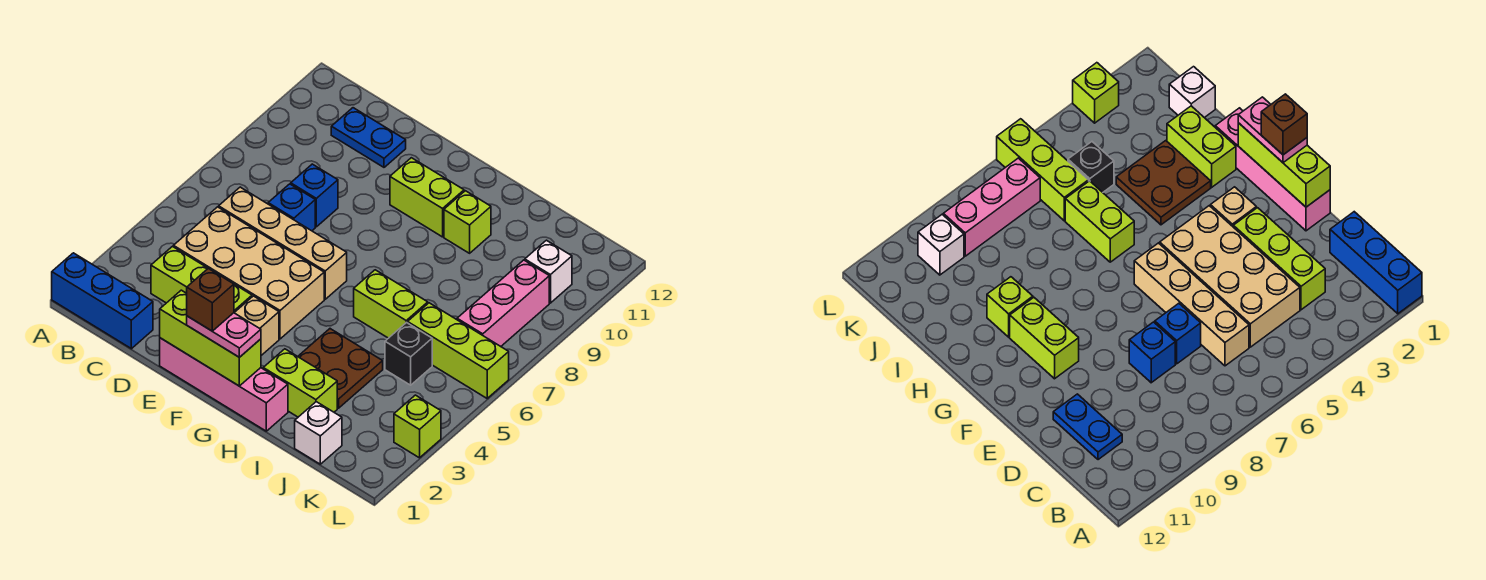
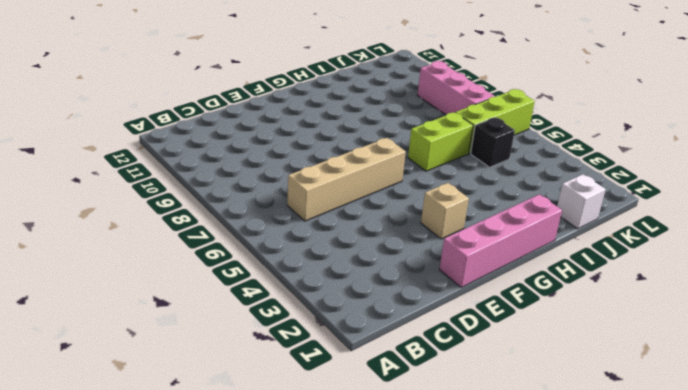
none -> blue brick A1:C1 level 1
none -> lime brick C3:E3 level 1
none -> tan brick C4:F5 level 1

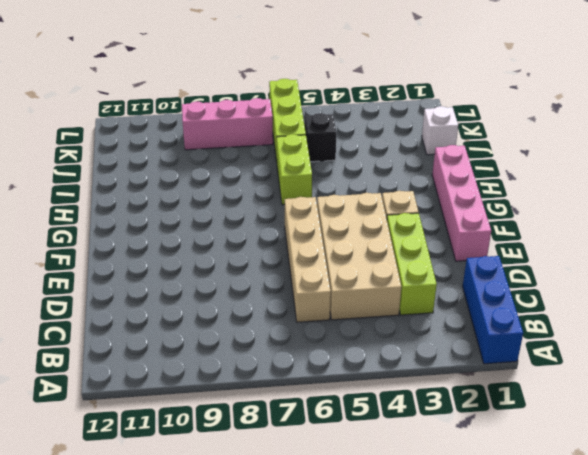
none -> blue plate C11:D11 level 1
none -> blue brick D7 level 1
none -> blue brick D8 level 1

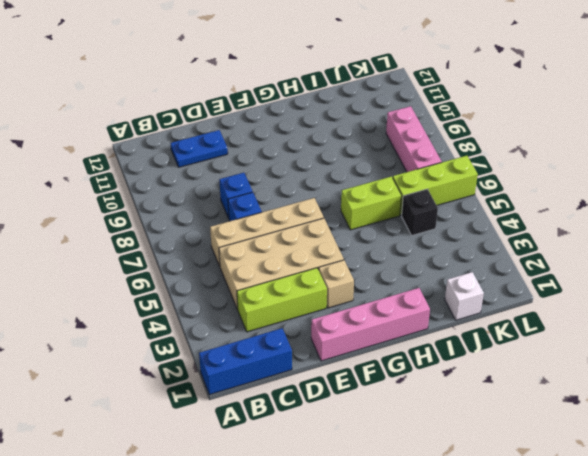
none -> lime brick F10:G10 level 1
none -> lime brick H2:I2 level 1
none -> brown plate H3:I4 level 1

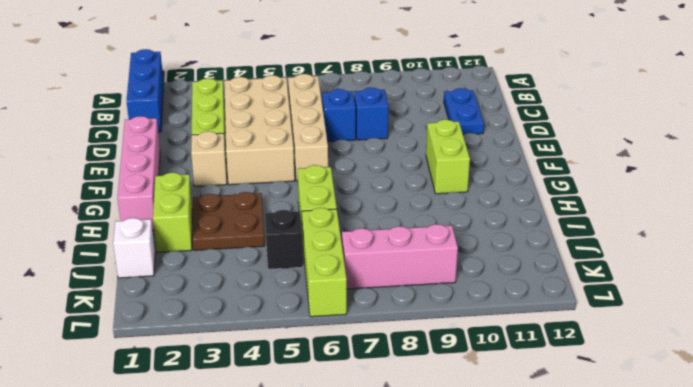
none -> lime brick H10 level 1
none -> white brick K10 level 1
none -> lime brick L3 level 1

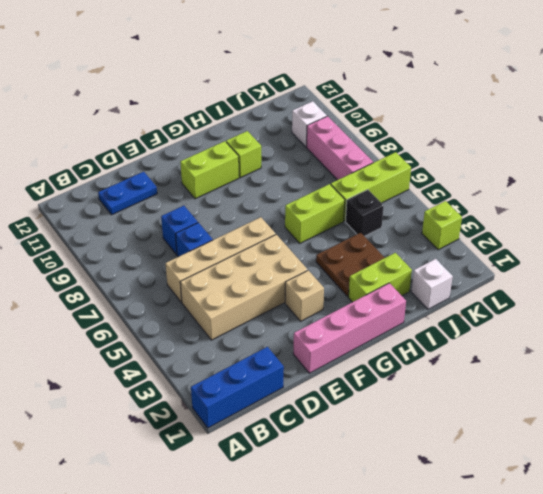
none -> lime brick C3:E3 level 1
none -> lime brick E1:G1 level 2
none -> pink plate F1:G1 level 3

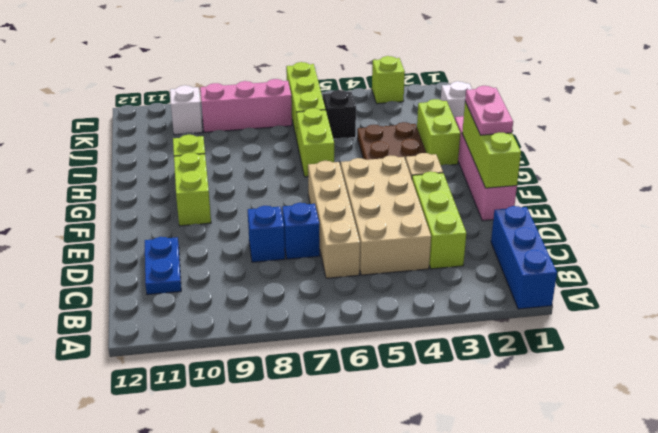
none -> brown brick F1 level 4

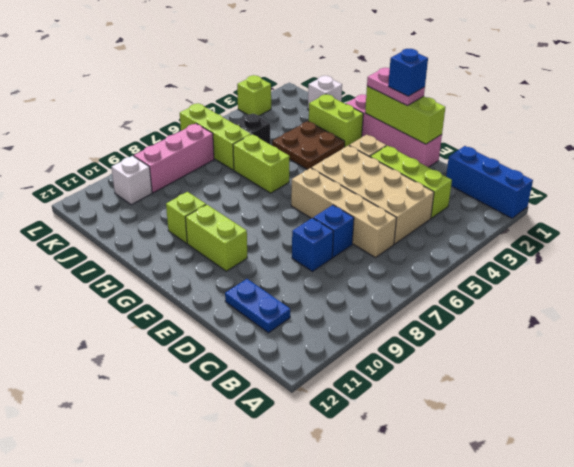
blue brick F1 level 4 -> brown brick F1 level 4

